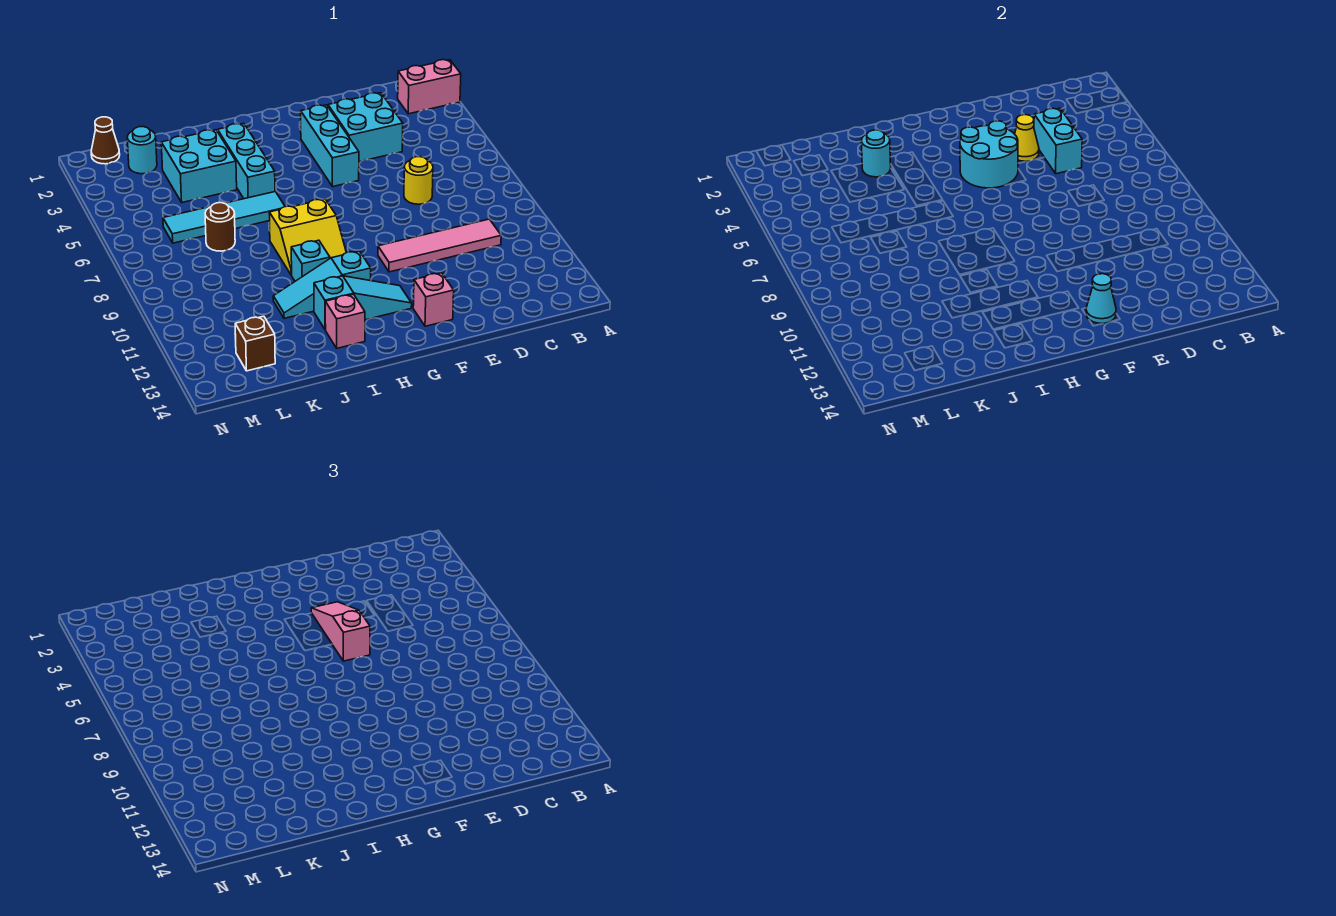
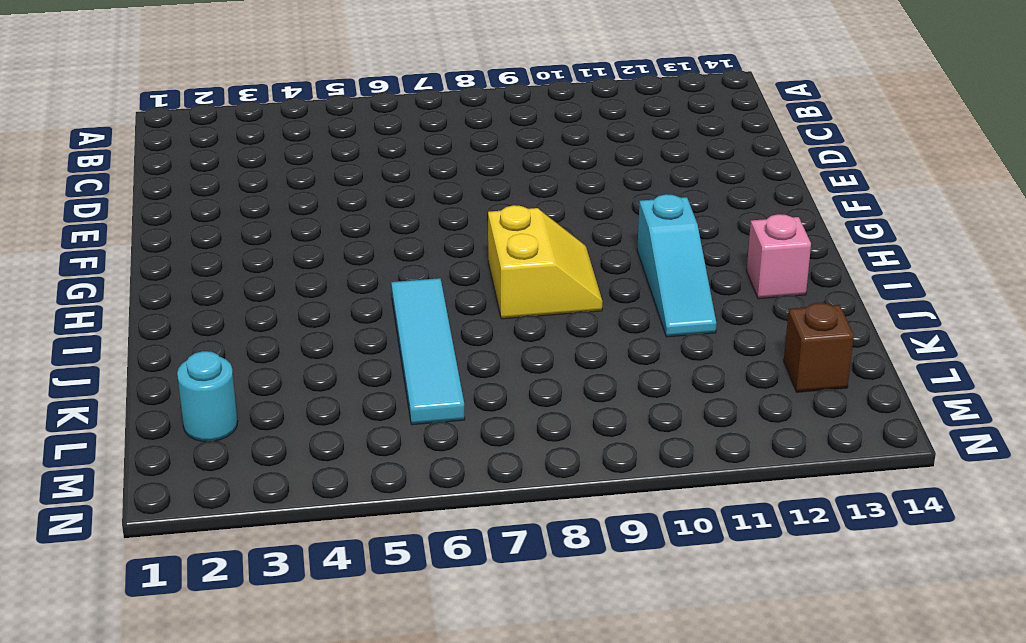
none -> pink brick A2:B2 level 1
none -> pink tile C10:F10 level 1
none -> cyan brick D3:E4 level 1

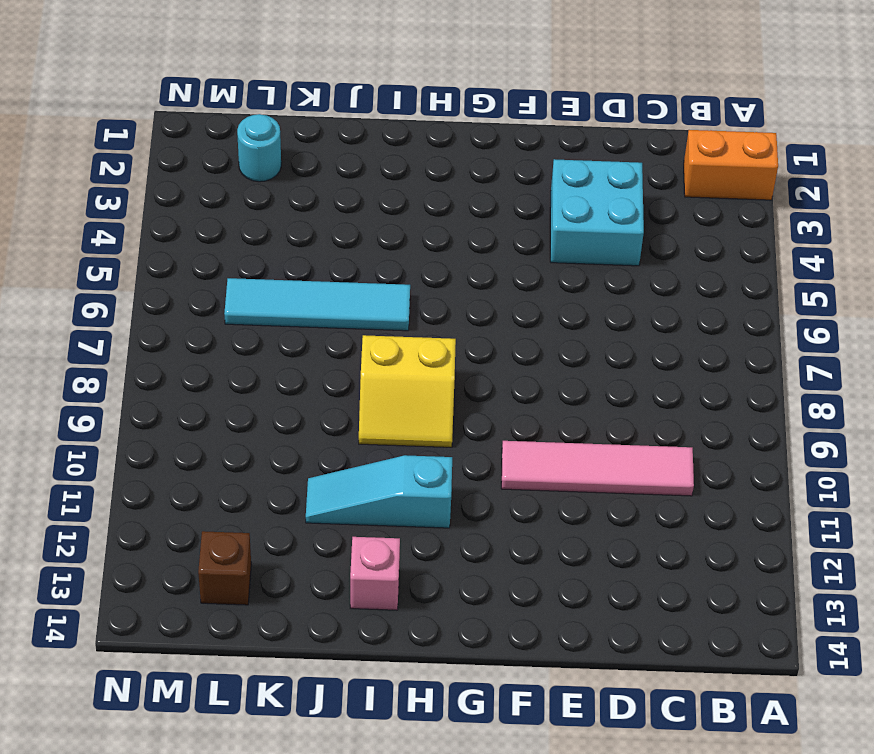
orange brick A2:B2 level 1 -> pink brick A2:B2 level 1
none -> yellow round brick D7 level 1
none -> cyan brick F3:F5 level 1
none -> pink brick F13 level 1

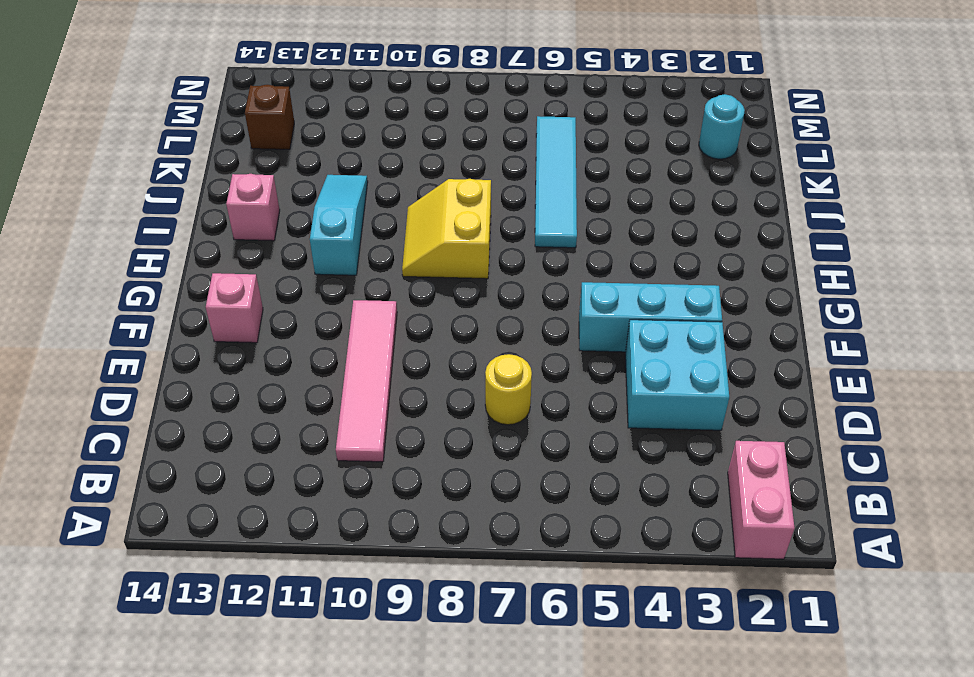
none -> cyan slope G12:I12 level 1 top I
none -> cyan brick I3:I5 level 1
none -> cyan brick I10 level 1

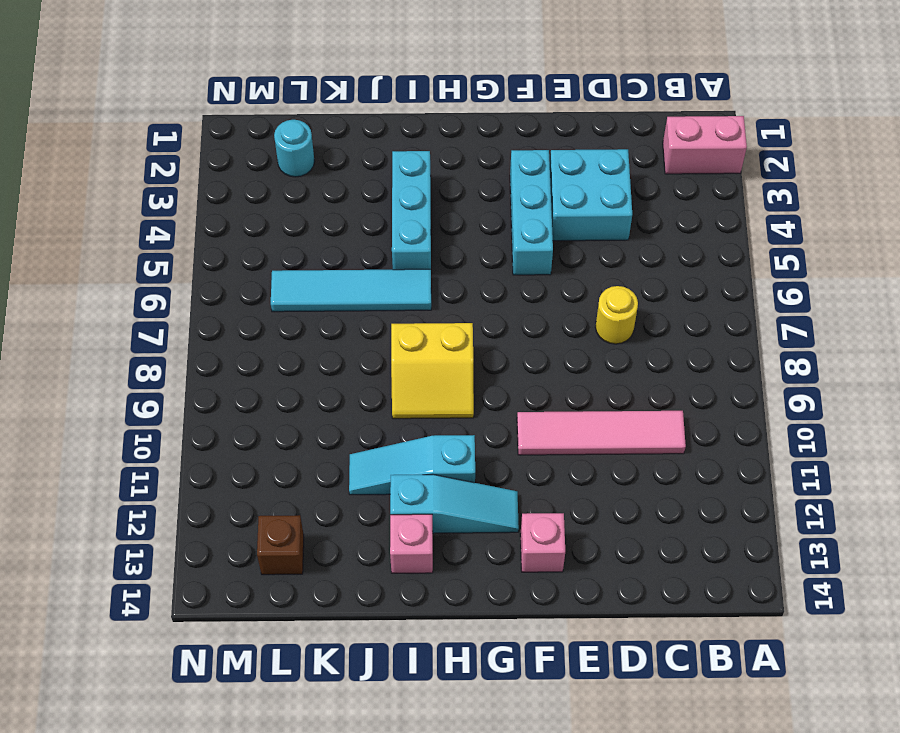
none -> cyan brick I10 level 1
none -> cyan brick J3:K4 level 1
none -> brown round brick K7 level 1

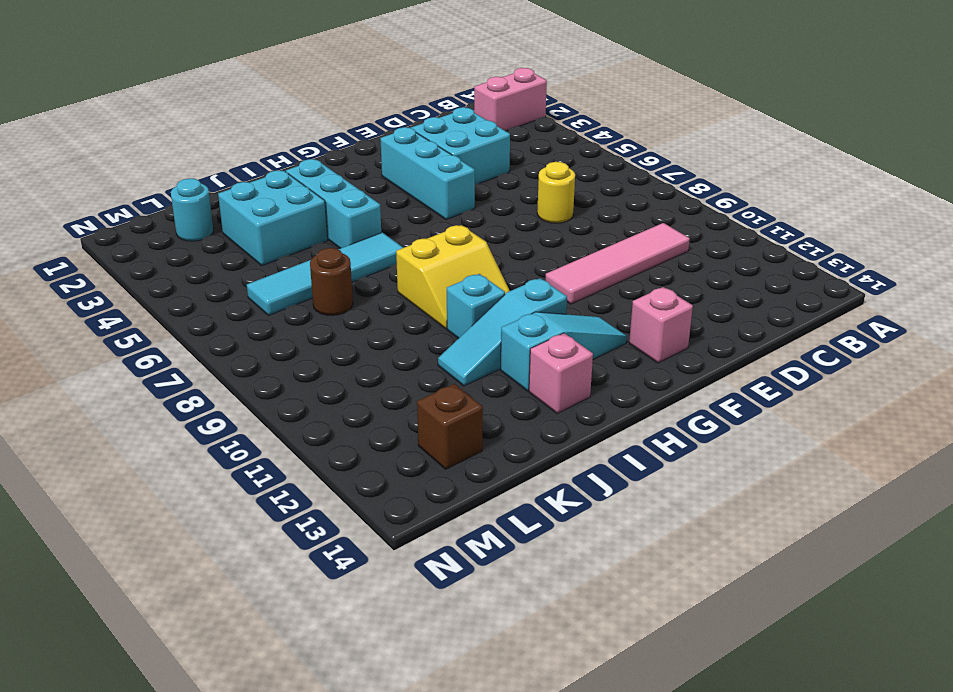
none -> brown cone M1 level 1
none -> cyan brick D4:D5 level 2
none -> yellow cone E4 level 2

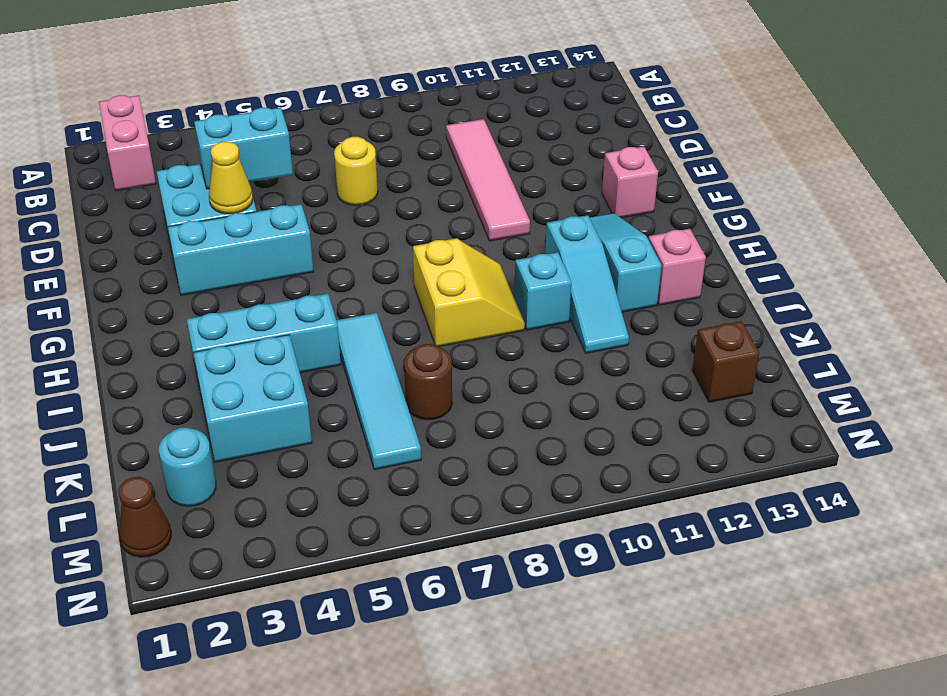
none -> cyan round brick F4:G5 level 2
none -> cyan cone F13 level 2
none -> cyan round brick J3 level 2

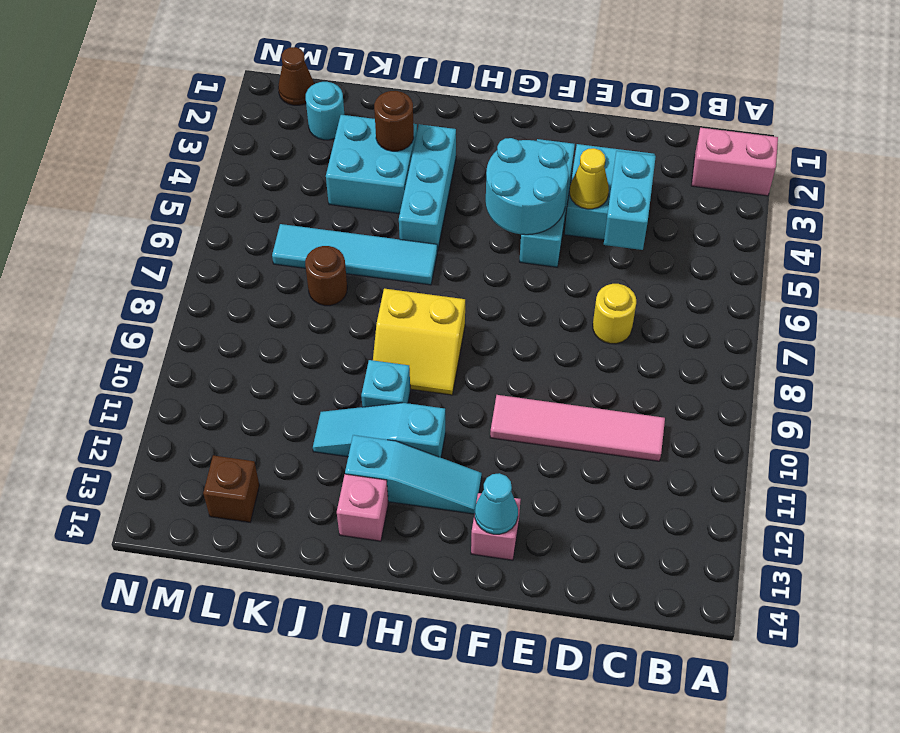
brown round brick J3 level 2 -> cyan round brick J3 level 2
none -> pink slope F4:F6 level 3 top 6

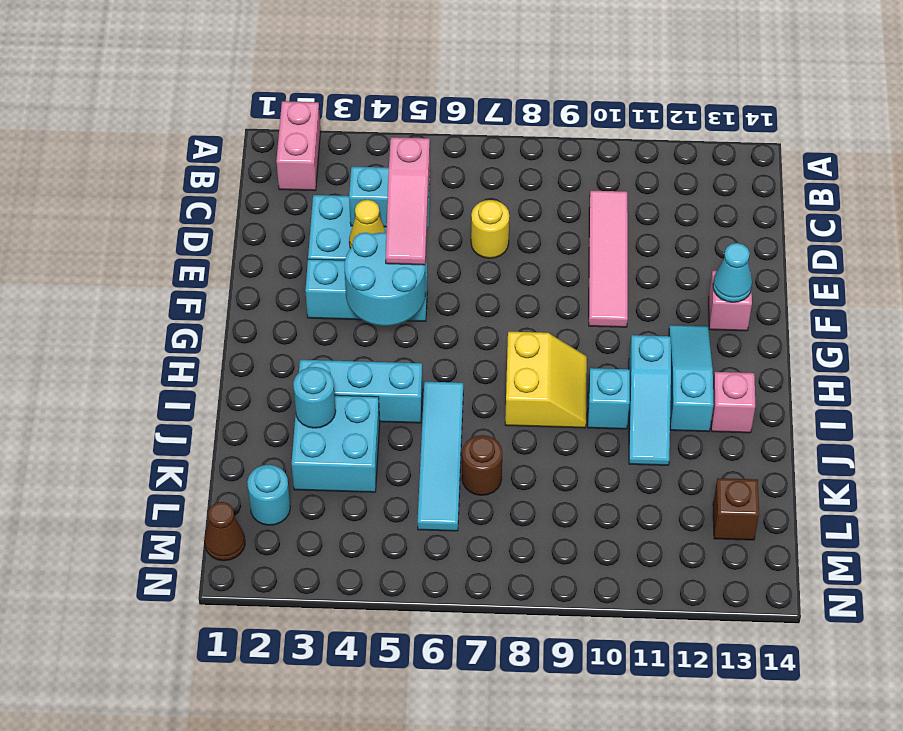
pink slope D5:F5 level 3 top D -> pink slope F4:F6 level 3 top 6

